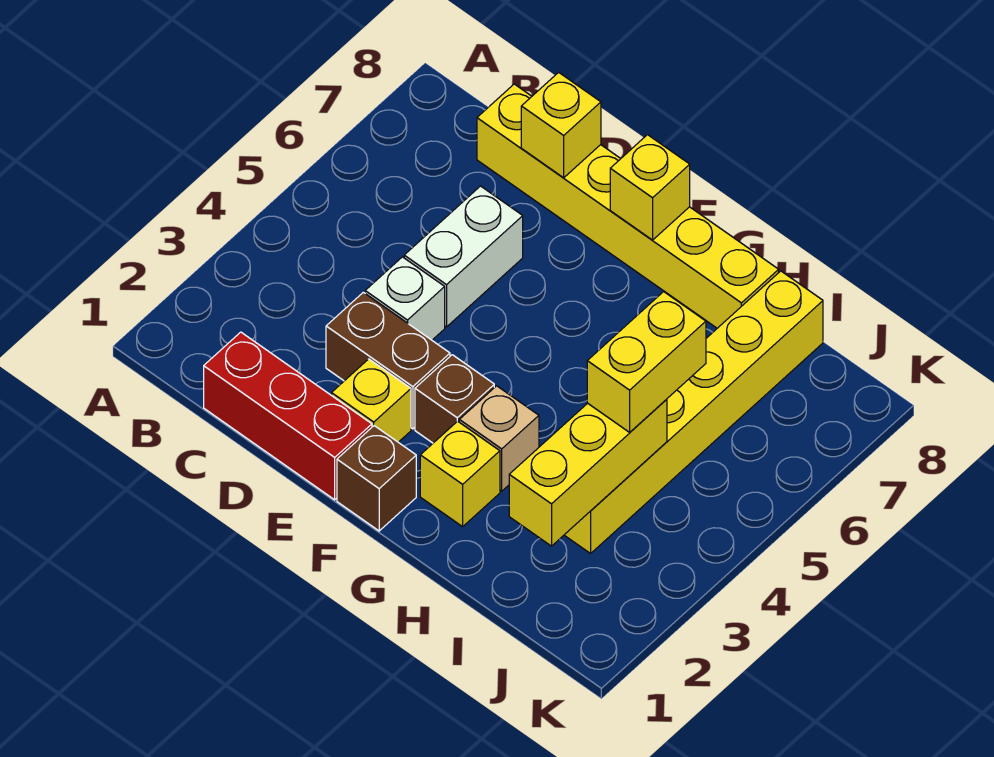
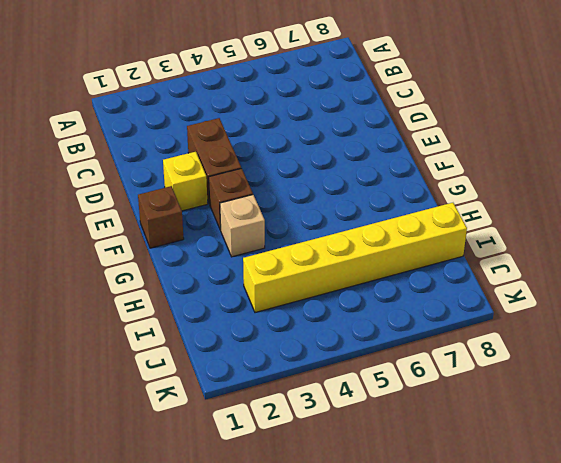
none -> red brick C1:E1 level 1
none -> yellow brick C8:H8 level 1
none -> white brick D4 level 1

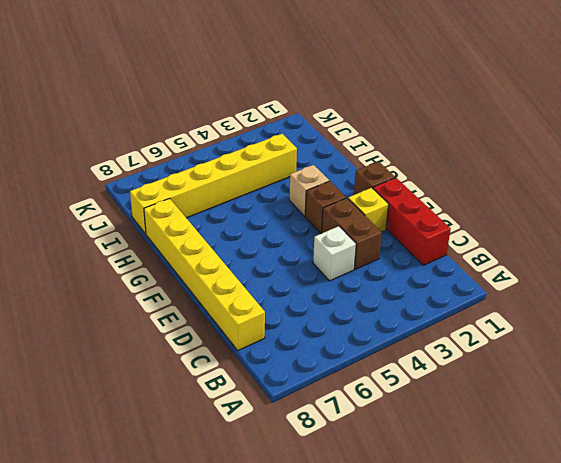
none -> white brick D5:D6 level 1
none -> yellow brick G2 level 1
none -> yellow brick D8 level 2

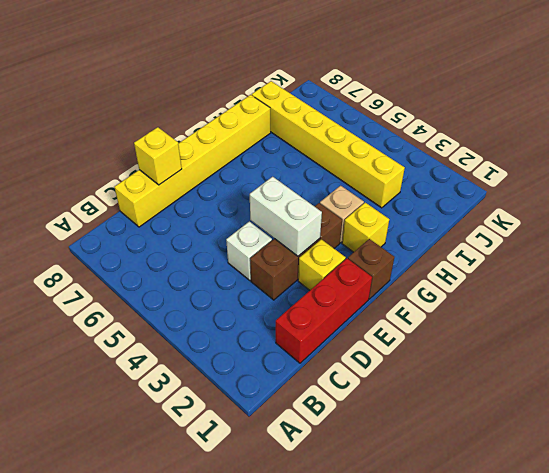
white brick E3:E4 level 2 -> white brick D5:D6 level 1
none -> yellow brick F8 level 2
none -> yellow brick I2:I4 level 2
none -> yellow brick I4:I5 level 3

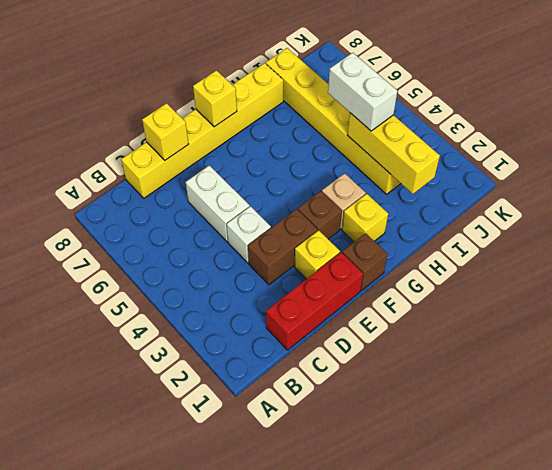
white brick I4:I5 level 3 -> yellow brick I4:I5 level 3

